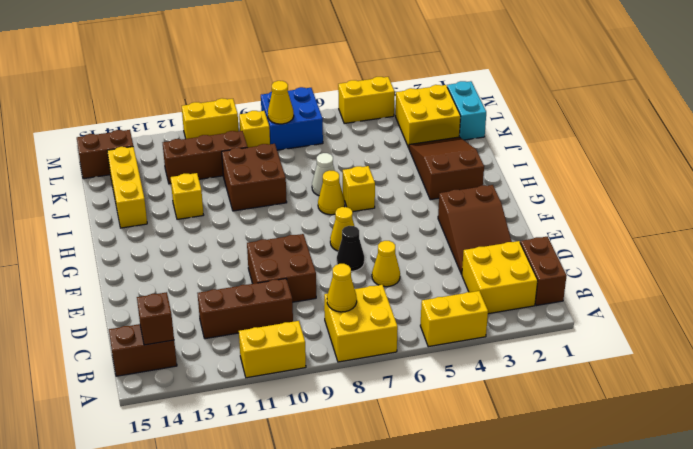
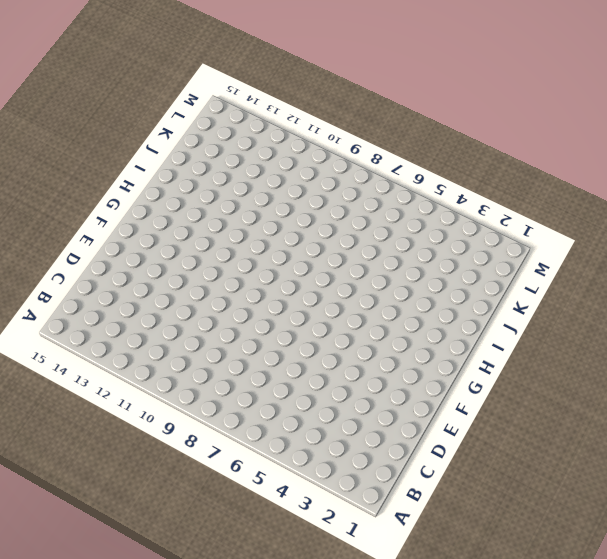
none -> yellow brick A4:A5 level 1
none -> yellow brick A7:B8 level 1
none -> yellow brick A10:A11 level 1
none -> brown brick B1:C1 level 1

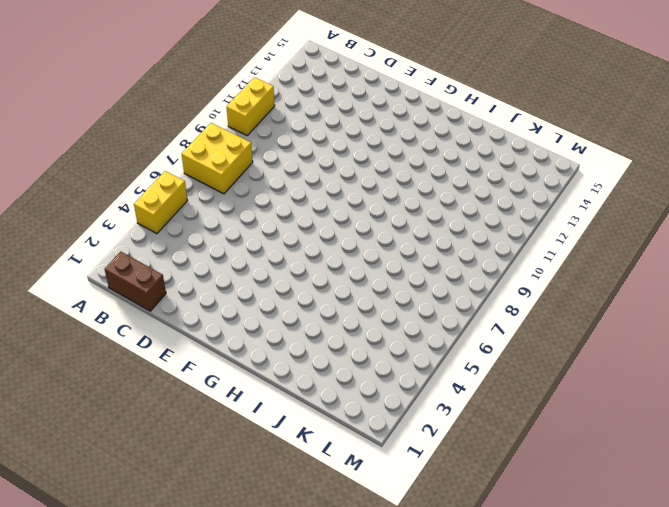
none -> yellow brick B2:C3 level 1
none -> brown brick B14:B15 level 1
none -> brown brick C10:C12 level 1
none -> brown slope D2:F3 level 1 top F

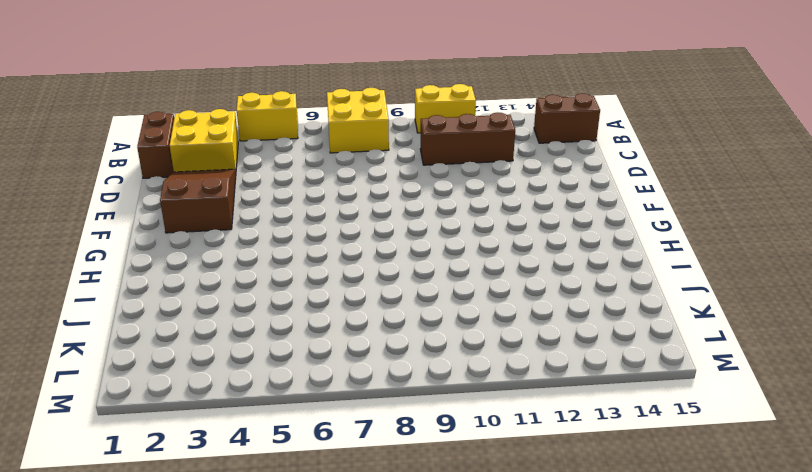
none -> yellow cone D6 level 1
none -> brown brick D9:E10 level 1
none -> black cone E7 level 1
none -> yellow cone F7 level 1

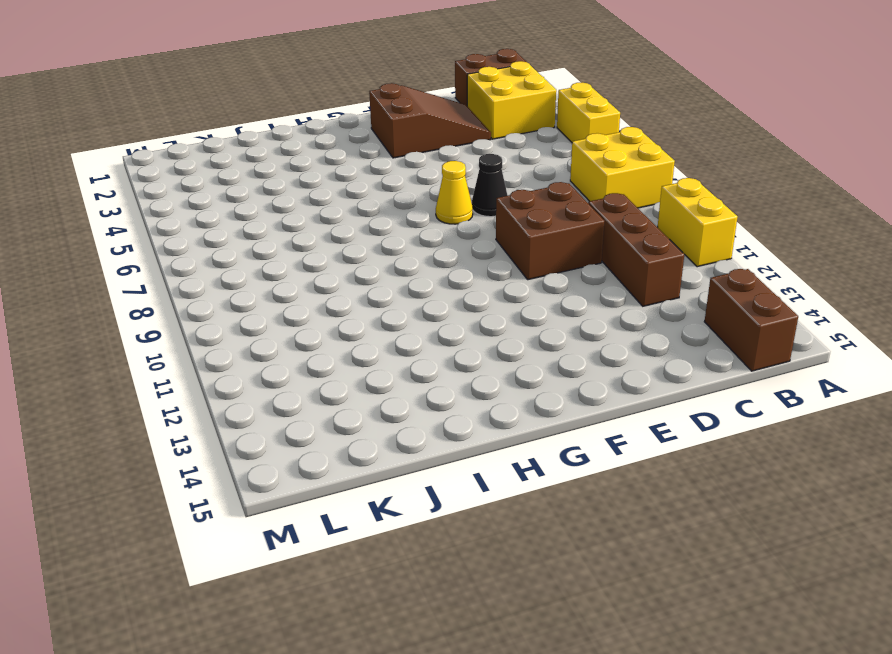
none -> yellow cone D6 level 1
none -> brown slope H2:J3 level 1 top H
none -> yellow brick H6 level 1
none -> yellow cone H7 level 1

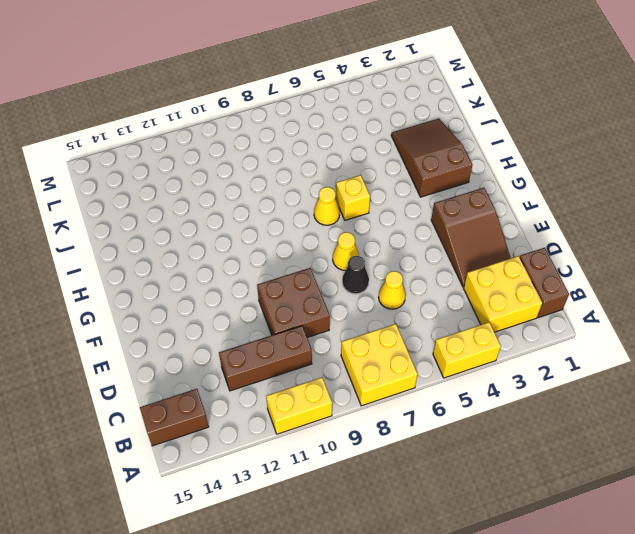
none -> white cone I7 level 1
none -> brown brick I9:J10 level 1
none -> yellow brick I12 level 1
none -> yellow brick I14:K14 level 1

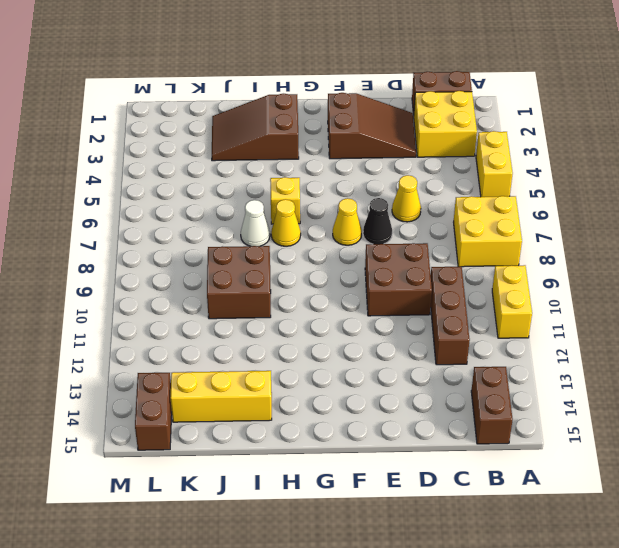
none -> yellow brick I12 level 1
none -> cyan brick K1:L1 level 1
none -> yellow brick K2:L3 level 1
none -> brown brick K10:K12 level 1

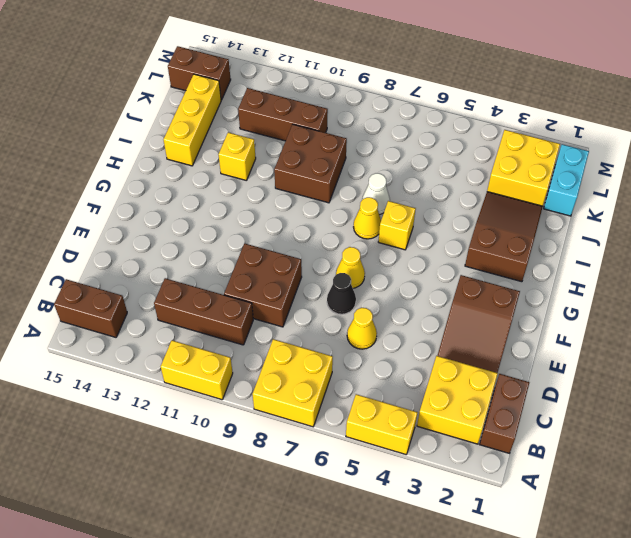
none -> blue brick L7:M8 level 1
none -> yellow brick L9 level 1
none -> yellow brick M4:M5 level 1
none -> yellow brick M10:M11 level 1

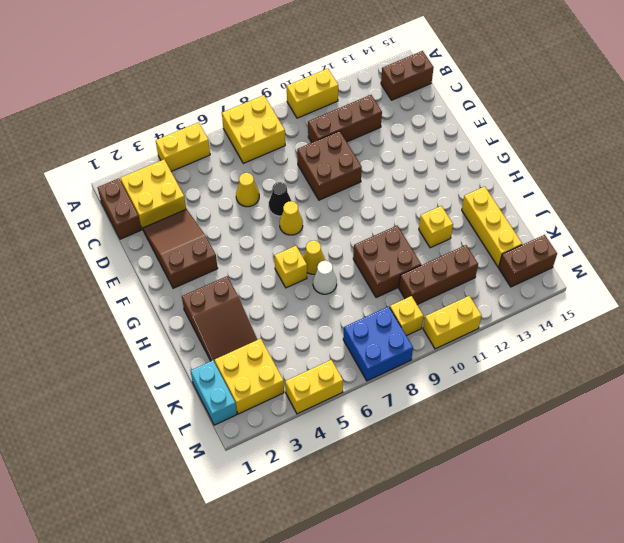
none -> yellow cone B8 level 2
none -> brown brick B14 level 2
none -> yellow cone L8 level 2

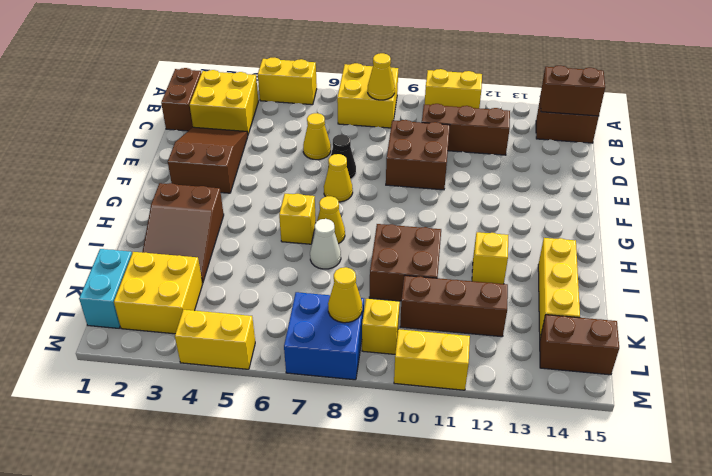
brown brick B14:B15 level 2 -> brown brick B14 level 2

